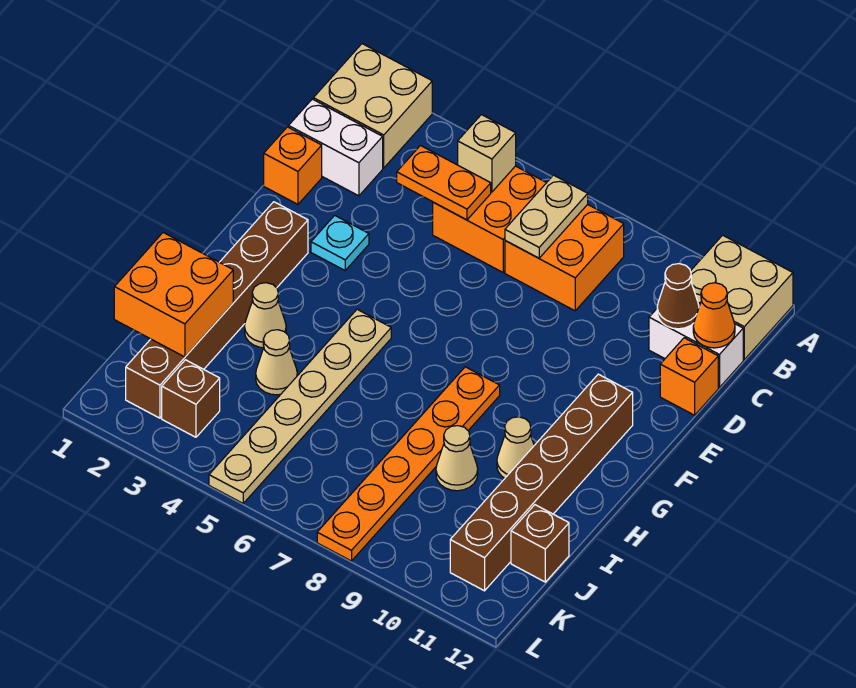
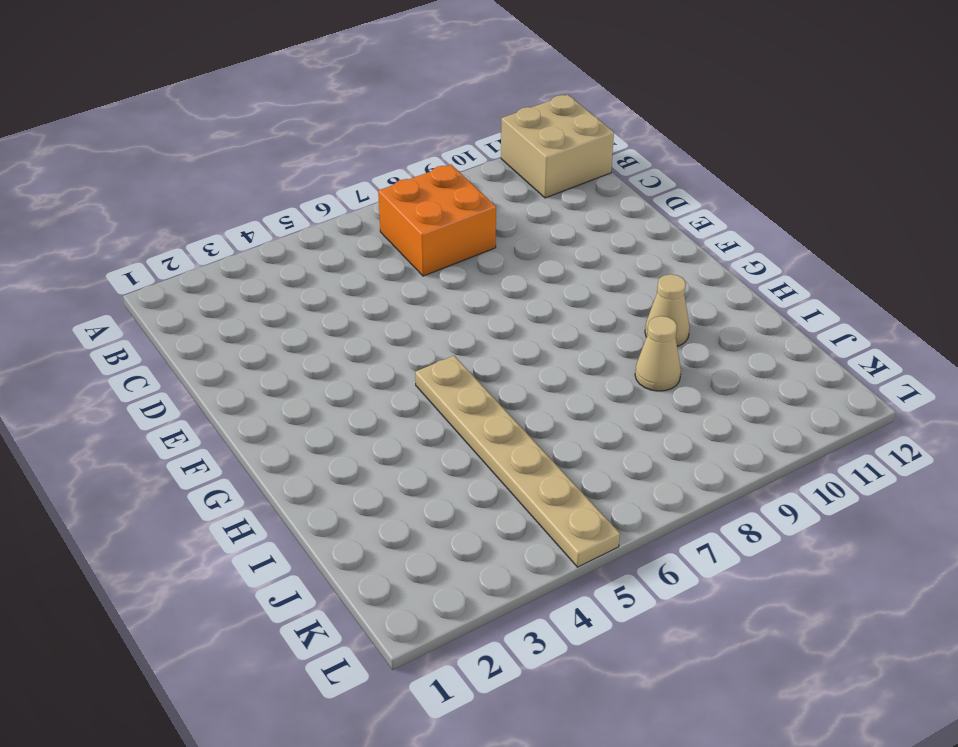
none -> tan brick A1:B2 level 1
none -> orange brick B5:C6 level 1
none -> white brick C1:C2 level 1

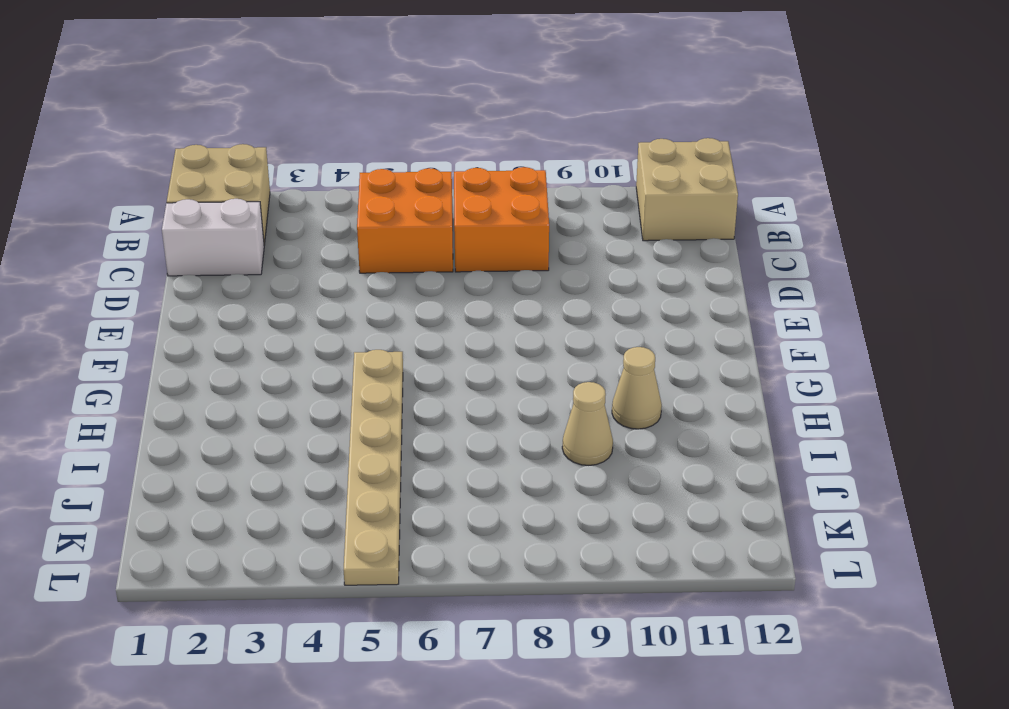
none -> white brick C11:C12 level 1
none -> orange brick D1 level 1
none -> orange brick D12 level 1

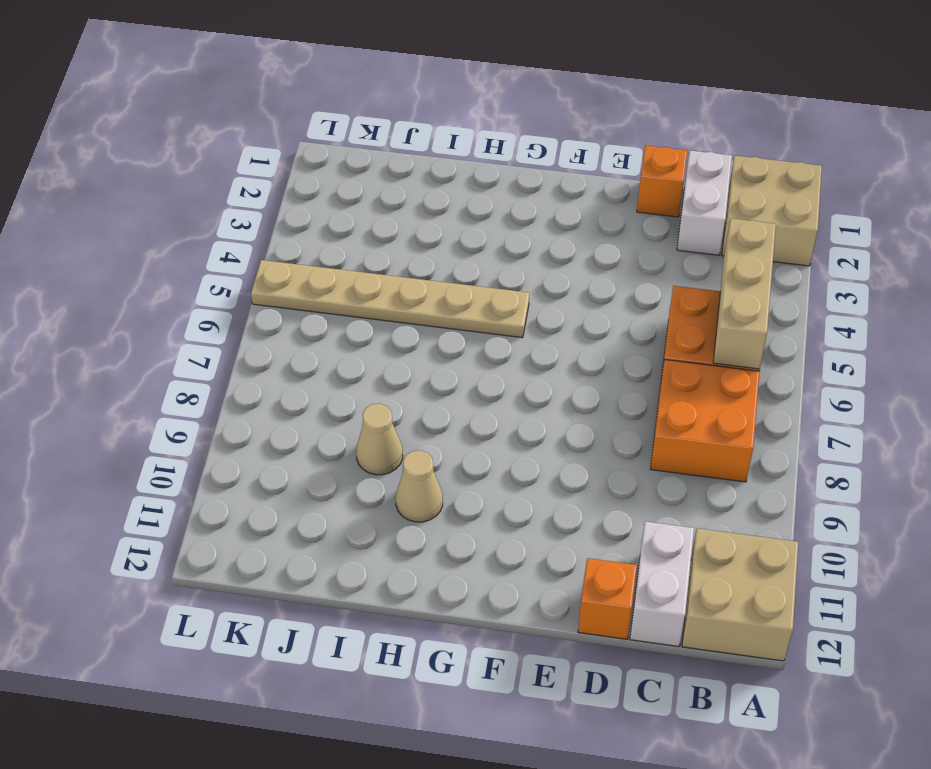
tan brick B4:B6 level 2 -> tan brick B5 level 2
none -> cyan plate E3 level 1
none -> brown brick F2:K2 level 1
none -> brown brick F11:K11 level 1

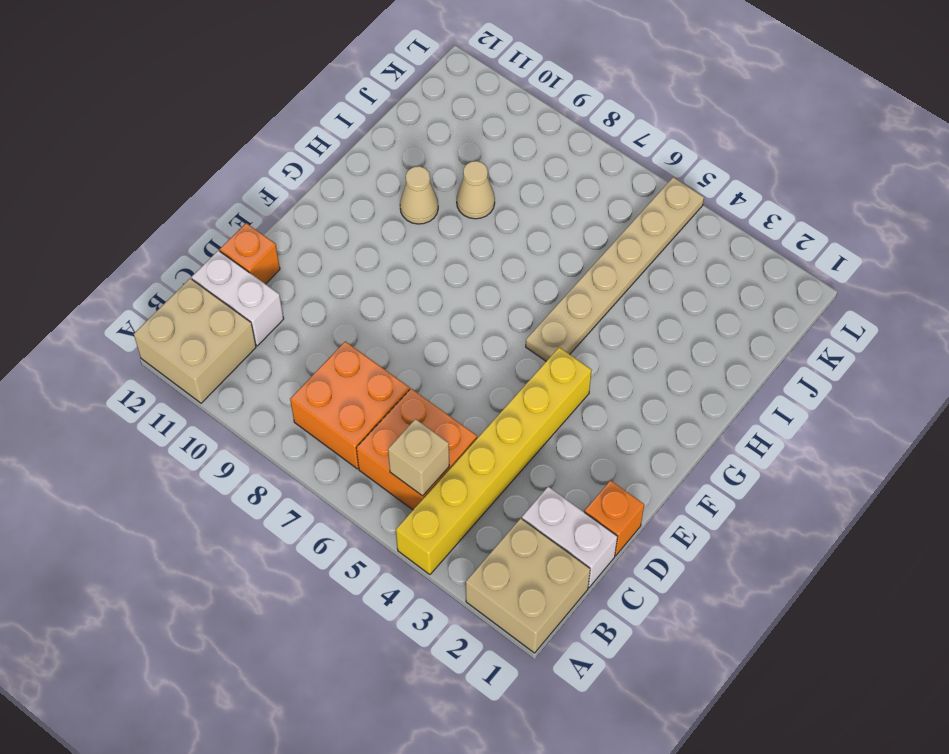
yellow brick A4:F4 level 1 -> none
none -> cyan plate E3 level 1
none -> brown brick F2:K2 level 1
none -> brown brick F11:K11 level 1

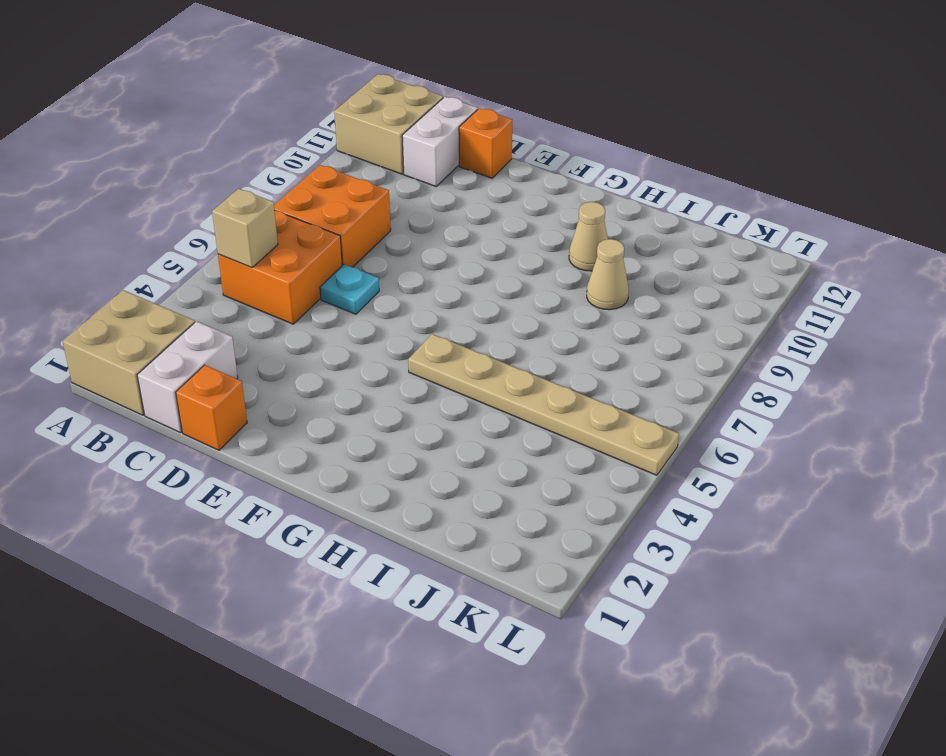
cyan plate D6 level 1 -> cyan plate E3 level 1
none -> brown brick F2:K2 level 1
none -> brown brick F11:K11 level 1
none -> orange plate G8:L8 level 1

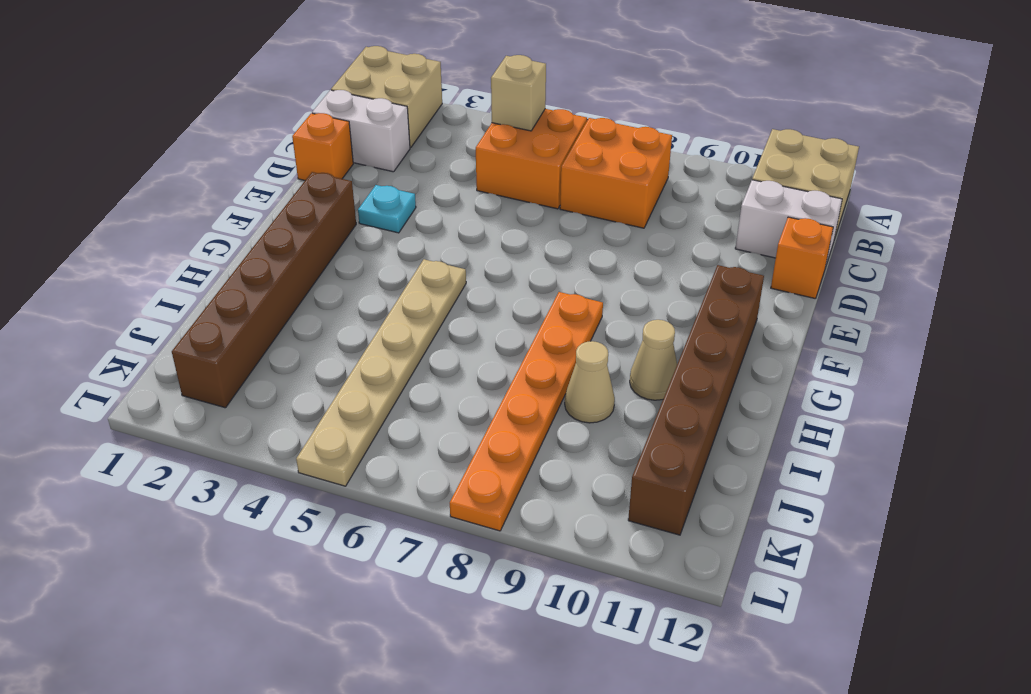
none -> tan cone H3 level 1
none -> tan cone I4 level 1
none -> brown brick J12 level 1

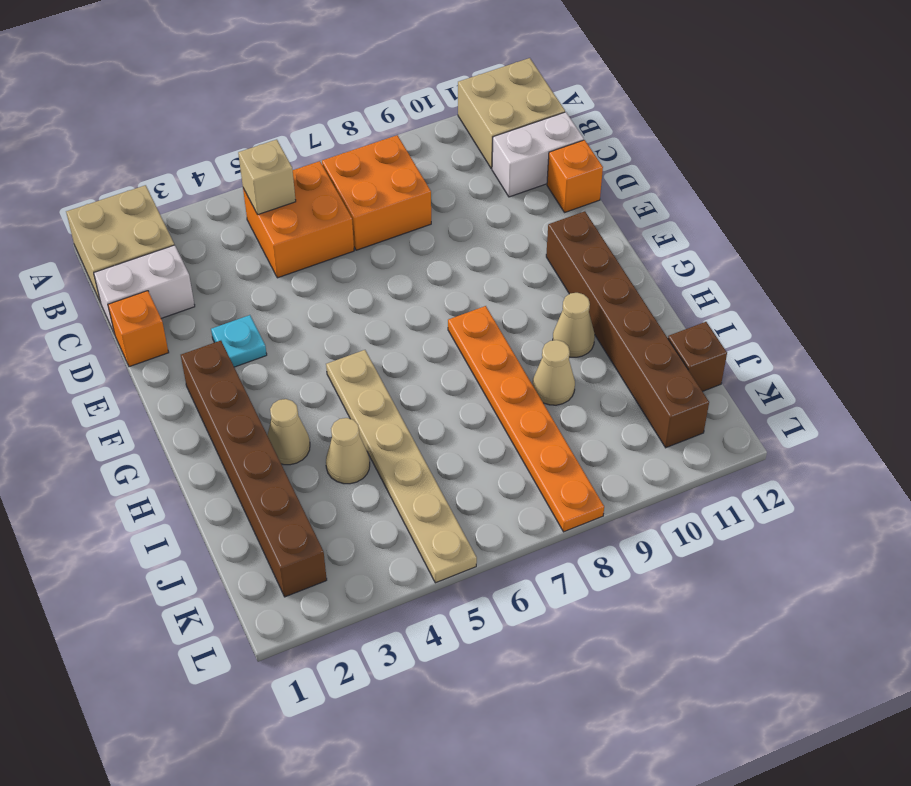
none -> brown brick K3 level 1
none -> tan plate B7:C7 level 2
none -> orange plate C4:C5 level 2

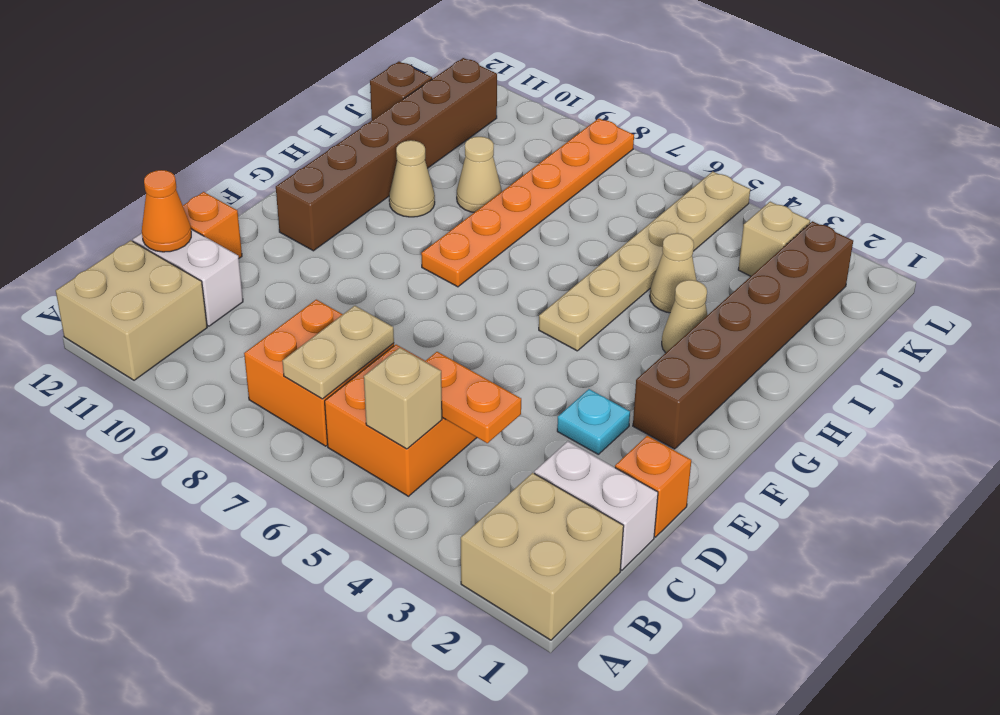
tan brick K3 level 1 -> brown brick K3 level 1
none -> brown cone C11 level 2
none -> orange brick I1:J2 level 2

